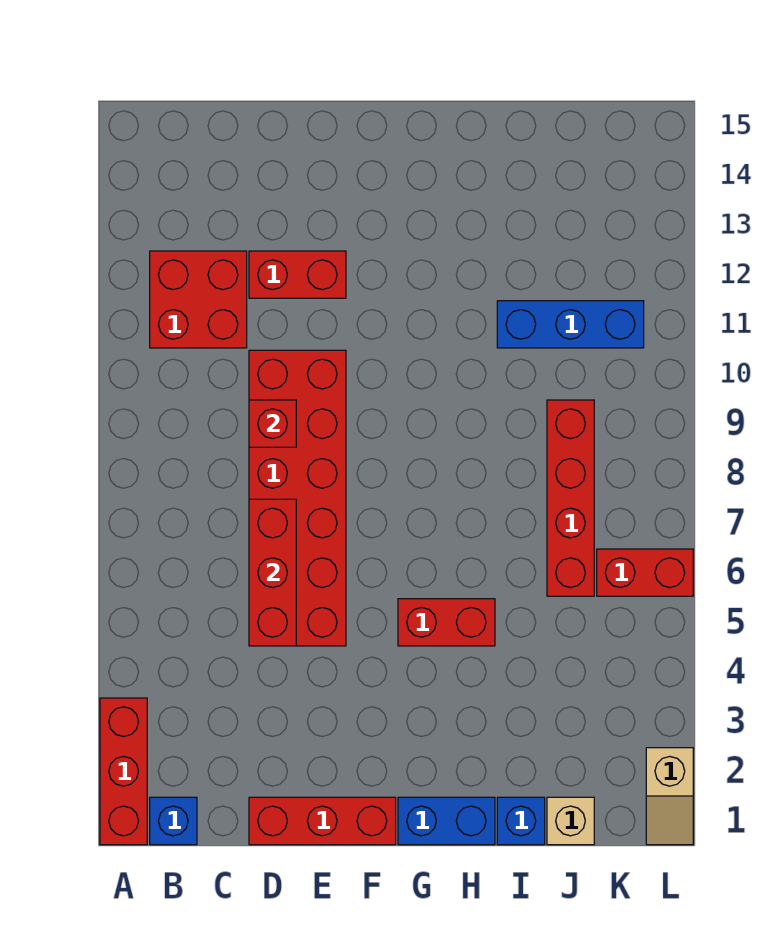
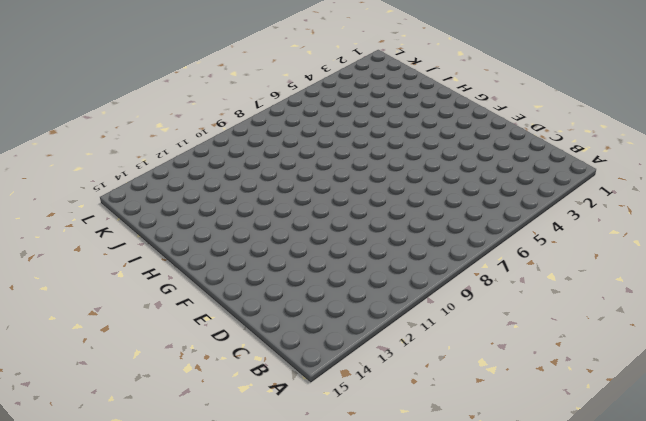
none -> red brick A1:A3 level 1
none -> blue brick B1 level 1
none -> red brick B11:C12 level 1

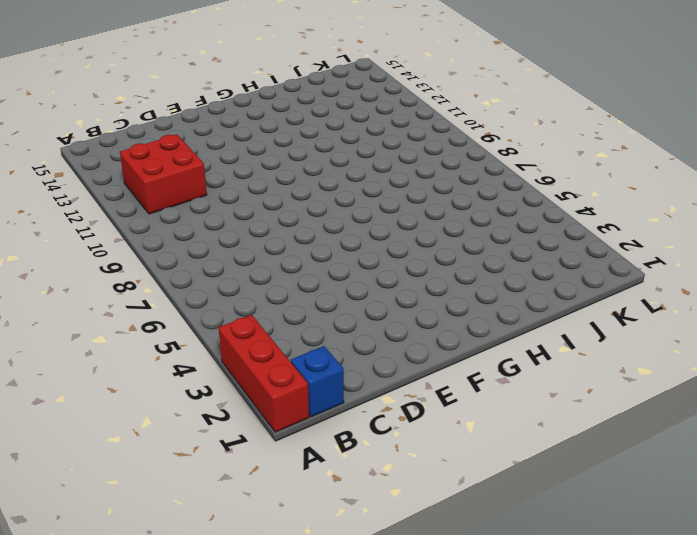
none -> red brick D1:F1 level 1
none -> red brick D5:E10 level 1
none -> red brick D12:E12 level 1

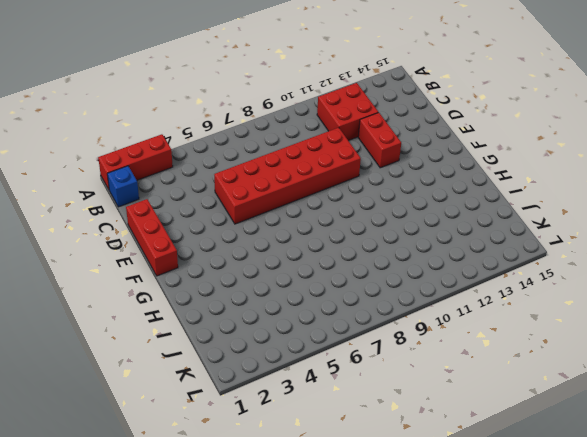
none -> blue brick G1:H1 level 1
none -> red brick G5:H5 level 1
none -> blue brick I1 level 1

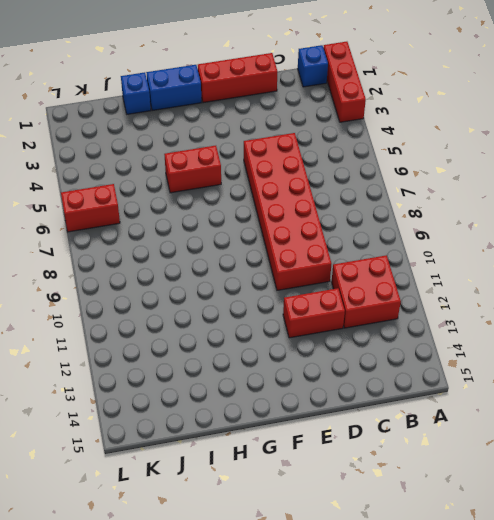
none -> blue brick I11:K11 level 1
none -> tan brick J1 level 1
none -> red brick J6:J9 level 1

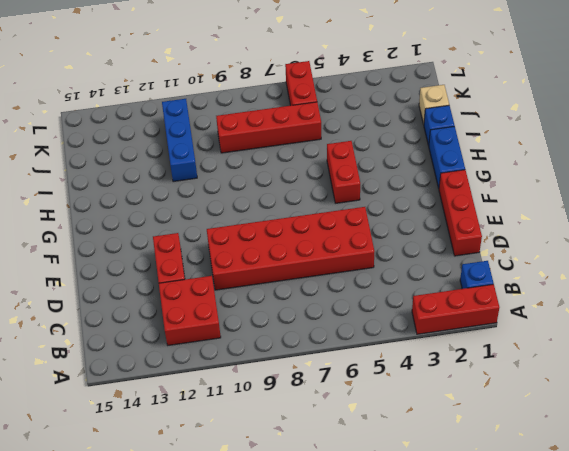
none -> tan slope L1:L2 level 1 top 2
none -> red brick D5:D7 level 2
none -> red brick D9 level 2

